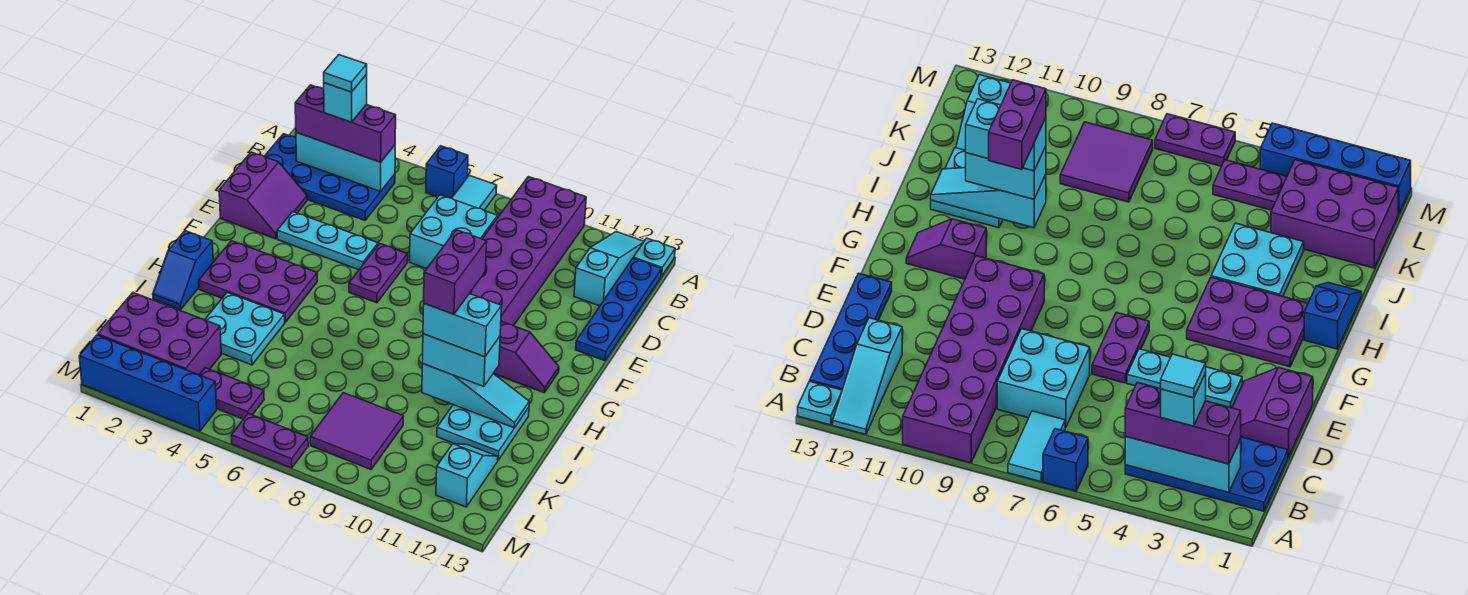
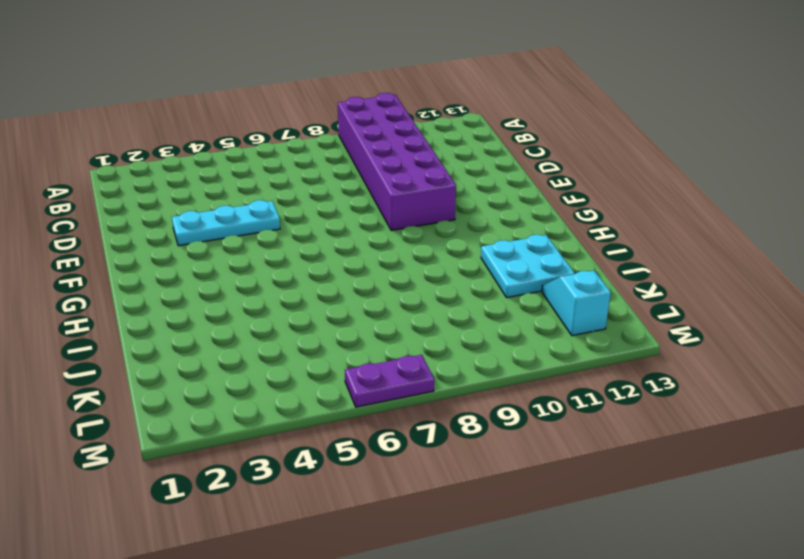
none -> blue brick A6 level 1
none -> cyan tile A7:B7 level 1
none -> cyan slope A12:C12 level 1 top C
none -> cyan plate A13 level 1

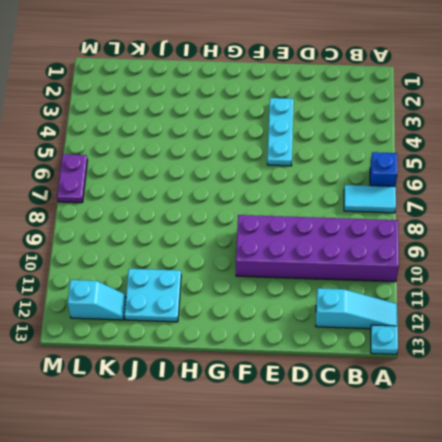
none -> blue plate B1:C4 level 1
none -> blue plate B13:E13 level 1
none -> cyan brick C7:D8 level 1
none -> purple slope D1:E2 level 1 top 1

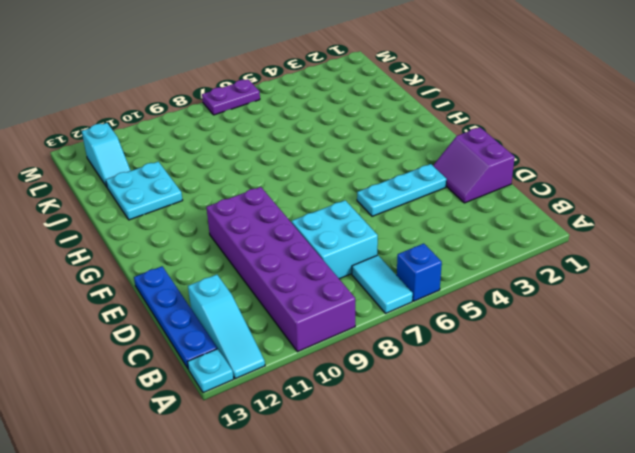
none -> blue plate B1:C4 level 1
none -> purple plate E6:F6 level 1
none -> purple plate G2:H4 level 1
none -> purple slope G11:G12 level 1 top 11

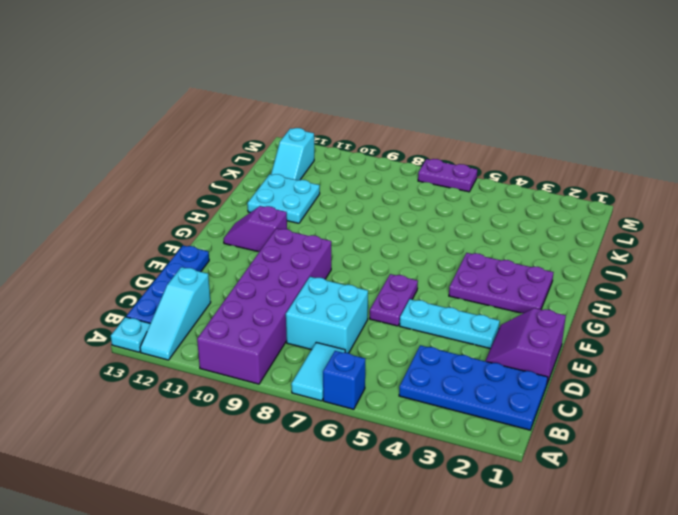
none -> blue slope H1:I1 level 1 top H
none -> cyan plate I3:J4 level 1
none -> purple brick K1:L3 level 1
none -> purple tile K8:L9 level 1

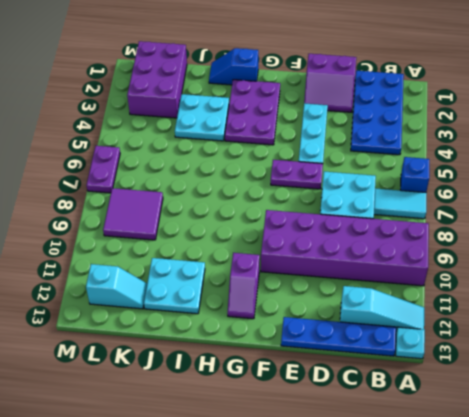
none -> purple plate L4:L5 level 1
none -> blue brick M1:M4 level 1
none -> cyan brick B2:B4 level 2
none -> cyan slope I10:I12 level 2 top 10

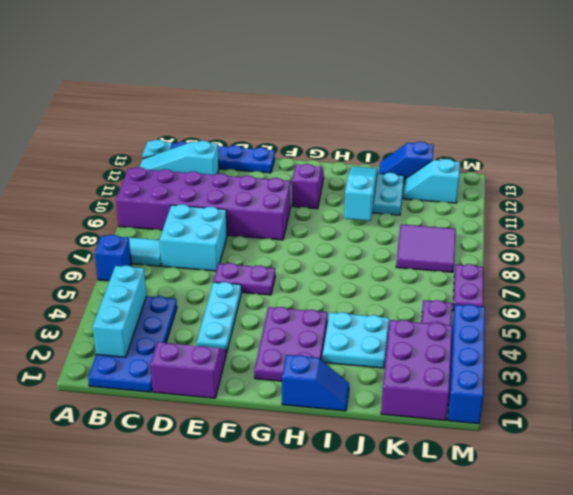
blue slope J13:K13 level 1 top K -> none
none -> purple brick B2:B4 level 3
none -> cyan brick I10:I11 level 3
none -> cyan brick B3 level 4
none -> cyan brick I10:I11 level 4

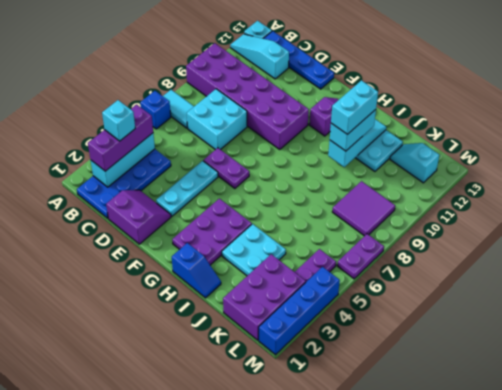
none -> cyan tile B3 level 5
none -> purple brick H10:I10 level 5

